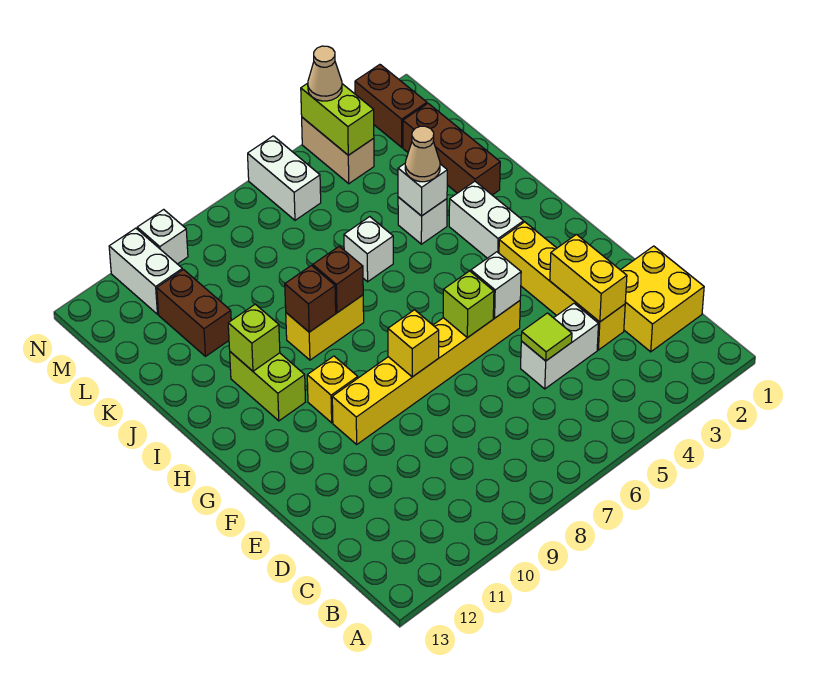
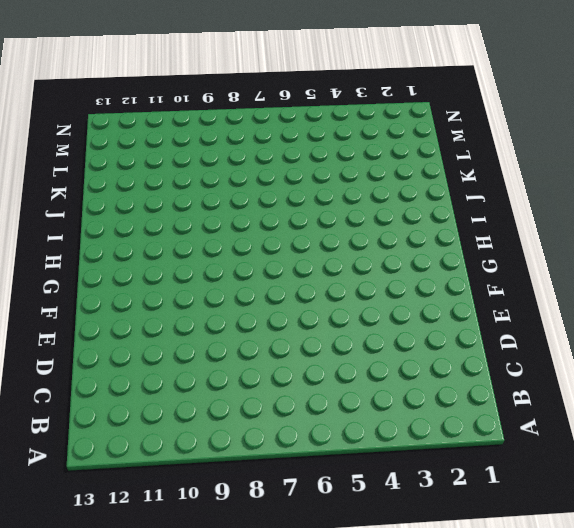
none -> yellow brick C1:D2 level 1
none -> yellow brick D3:G3 level 1
none -> white brick D4:D5 level 1

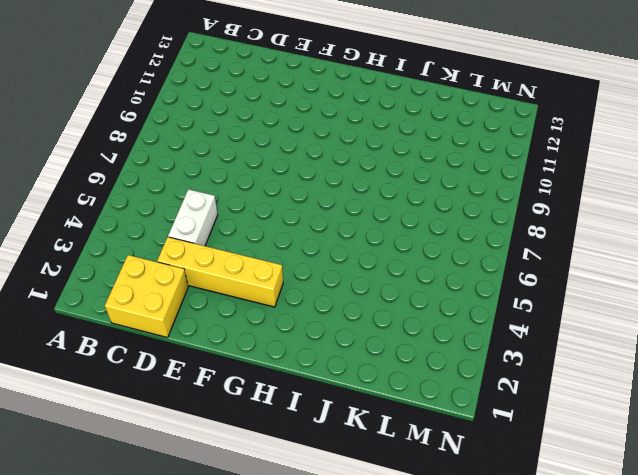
none -> yellow brick F5:F10 level 1
none -> yellow brick G10 level 1
none -> white brick H3:I3 level 1

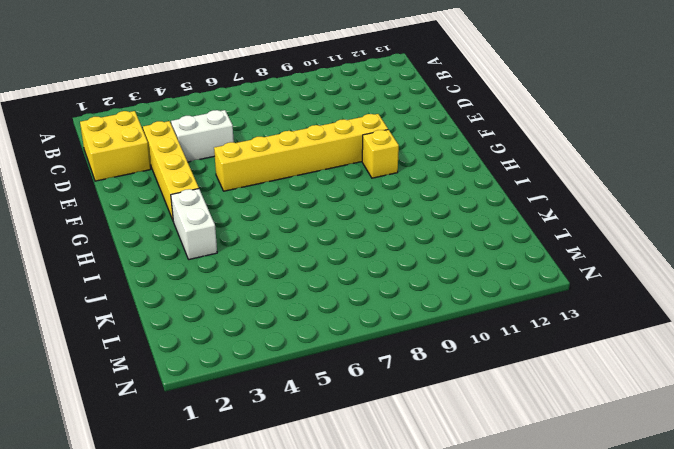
none -> lime brick H11:I11 level 1
none -> yellow brick I8:I9 level 1
none -> brown brick J2:L2 level 1

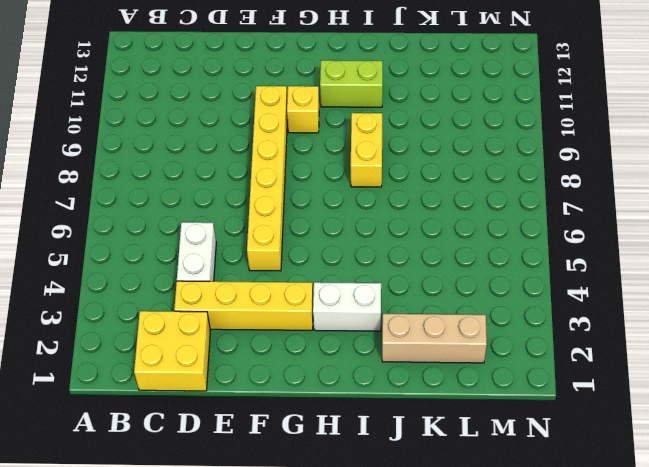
tan brick J2:L2 level 1 -> brown brick J2:L2 level 1
none -> white brick J4 level 1
none -> white brick J6 level 1
none -> brown brick K11:L11 level 1

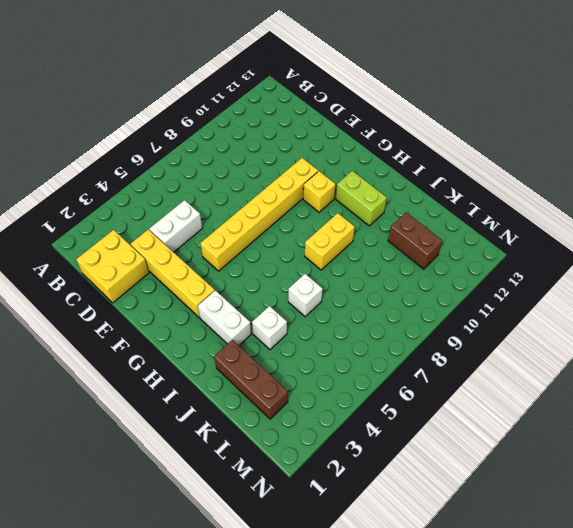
none -> brown brick M2:N2 level 1
none -> tan brick M4:N4 level 1
none -> white brick M6:N6 level 1

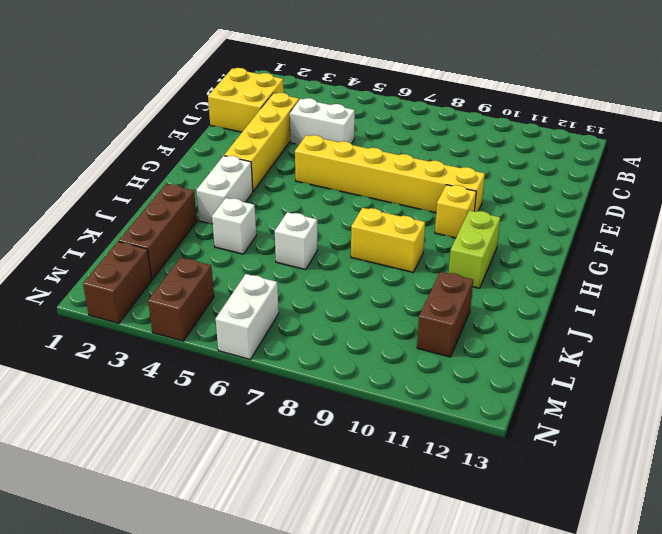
brown brick M4:N4 level 1 -> tan brick M4:N4 level 1
none -> white brick M11:N11 level 1
none -> white brick N10 level 1
none -> yellow brick D3:E3 level 2

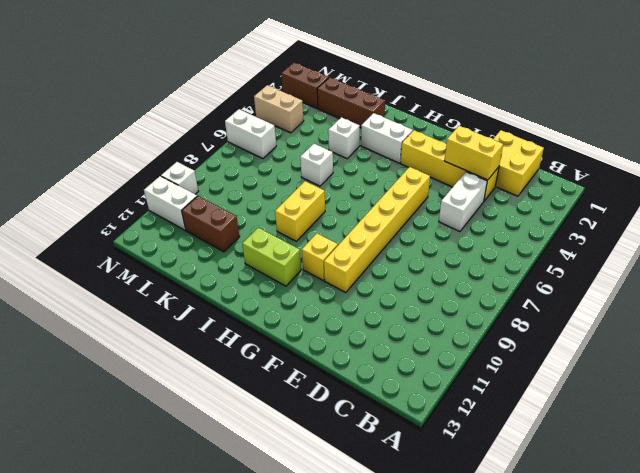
none -> lime tile D5 level 2
none -> white brick F5 level 2
none -> lime brick F6 level 2

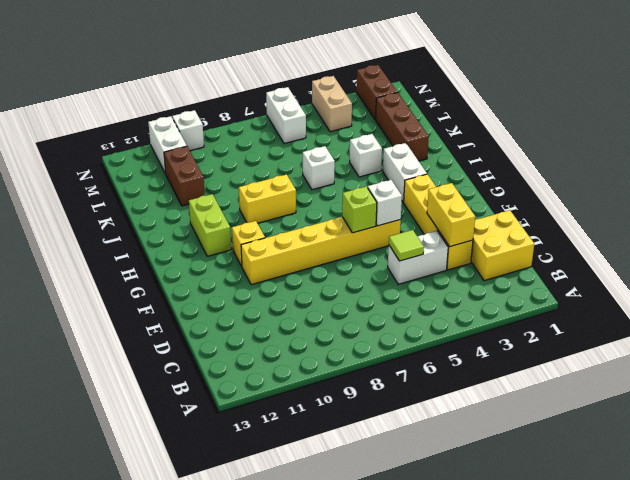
none -> yellow brick F8 level 2
none -> brown brick I8 level 2
none -> brown brick I9 level 2

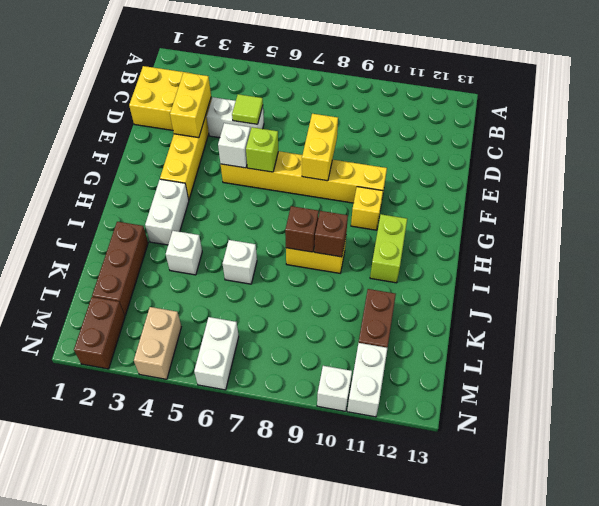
yellow brick E8:F8 level 2 -> yellow brick F8 level 2
none -> lime brick I11 level 2
none -> white brick J4 level 2
none -> lime brick M4:N4 level 2

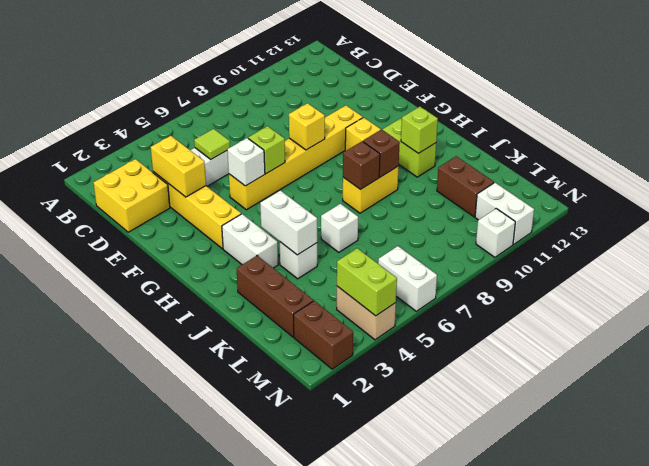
white brick I4:J4 level 2 -> white brick J4 level 2
none -> tan cone J4 level 3
none -> tan cone N4 level 3

